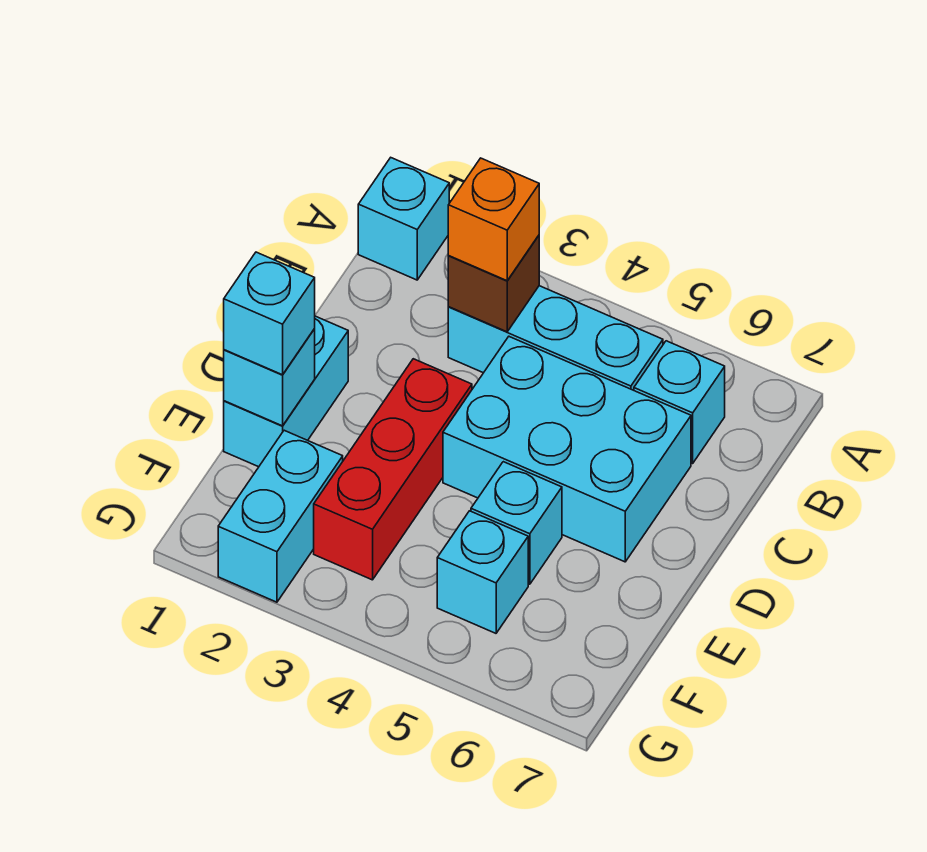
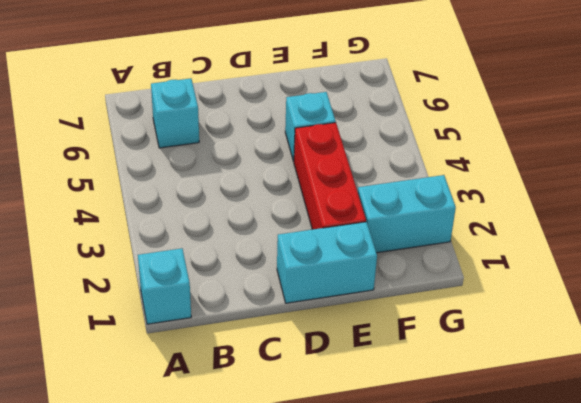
red brick E2:E4 level 1 -> red brick D3:F3 level 1
none -> cyan brick B3:B5 level 1
none -> cyan brick C4:D6 level 1
none -> cyan brick F5 level 1

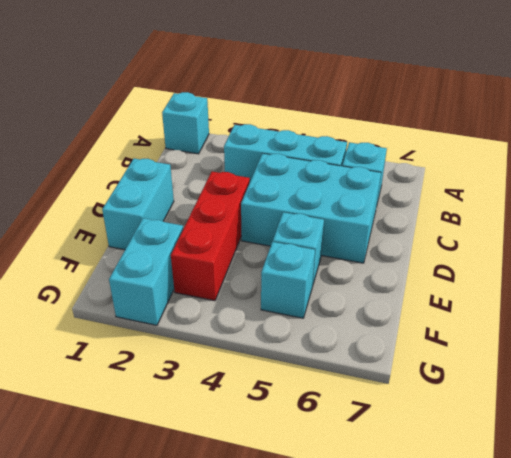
none -> brown brick B3 level 2
none -> cyan brick E1 level 2
none -> orange brick B3 level 3

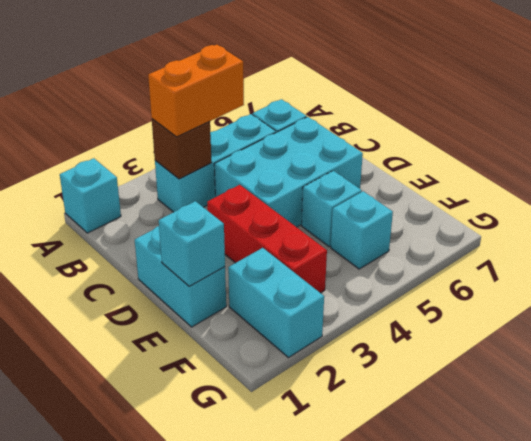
orange brick B3:B4 level 3 -> orange brick B3 level 3
none -> cyan brick E1 level 3

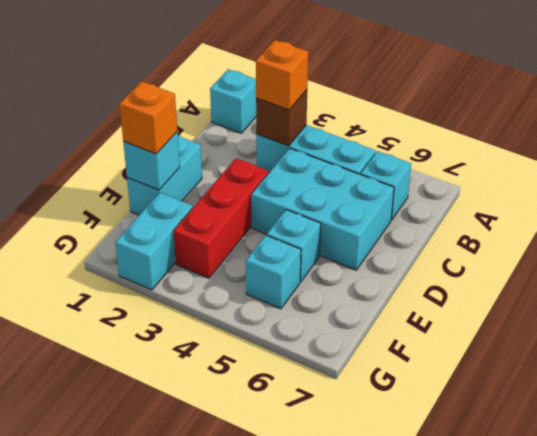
orange brick E1 level 3 -> cyan brick E1 level 3

